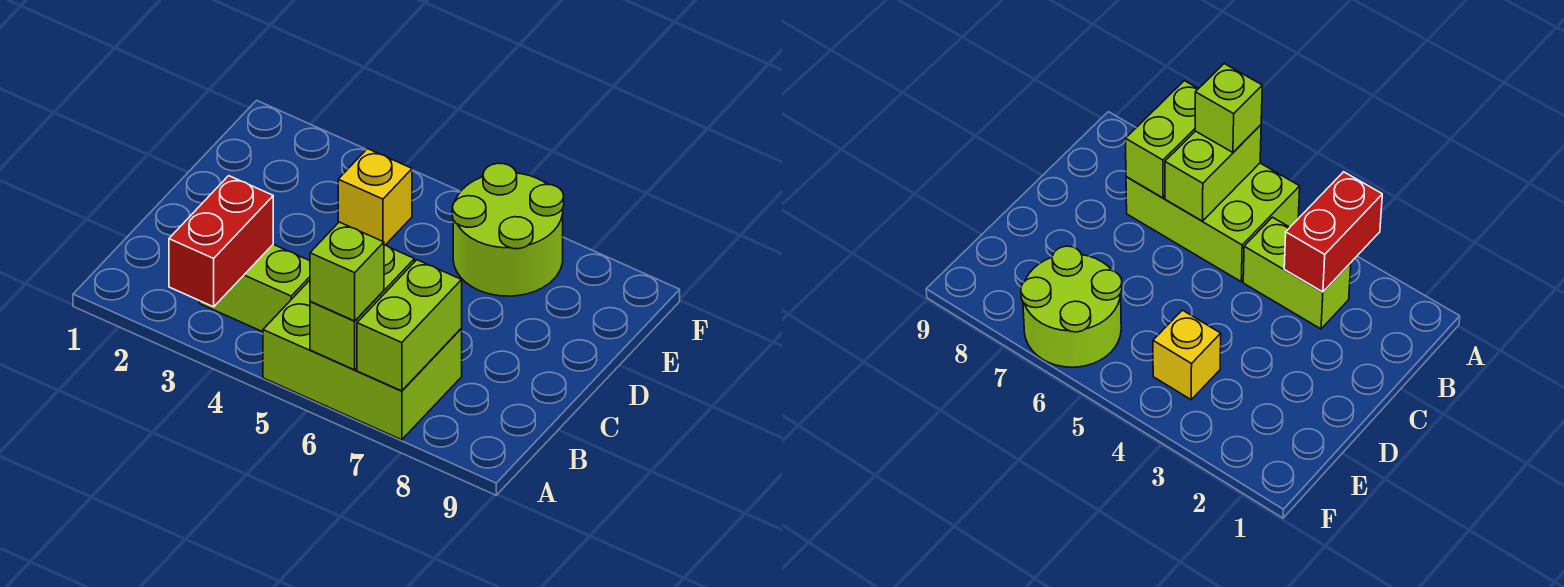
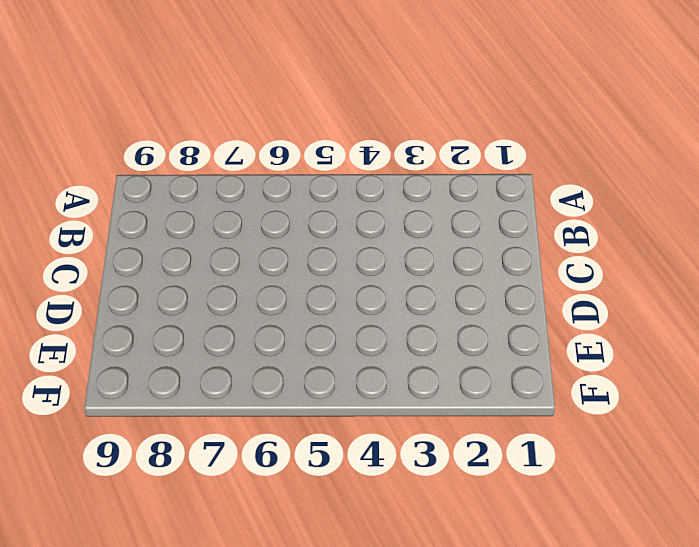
none -> lime brick A5:B7 level 1
none -> lime brick B3:B4 level 1

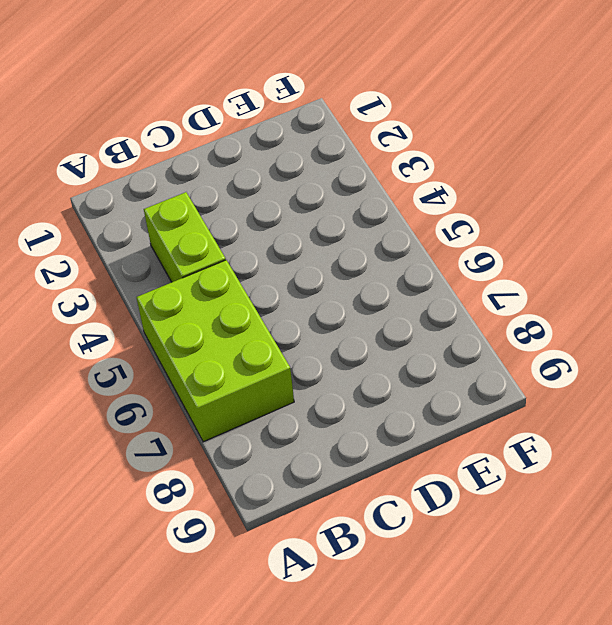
none -> yellow brick E4 level 1
none -> lime round brick E6:F7 level 1

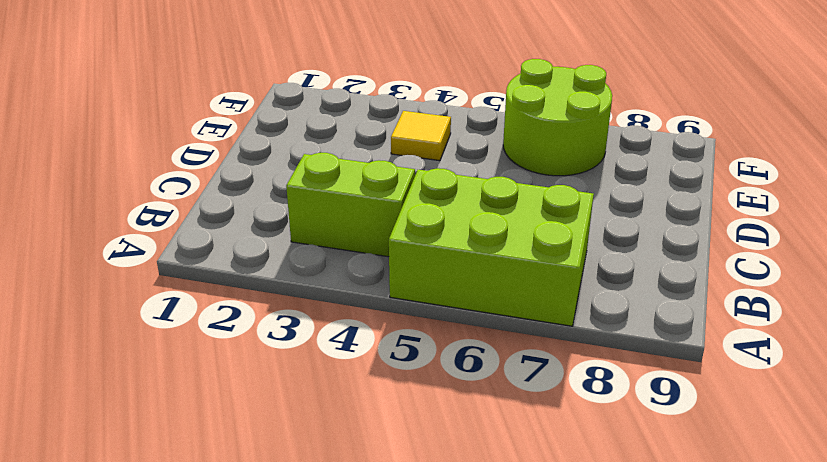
yellow tile E4 level 1 -> yellow brick E4 level 1
none -> red brick A3:B3 level 2
none -> lime brick A6:B6 level 2

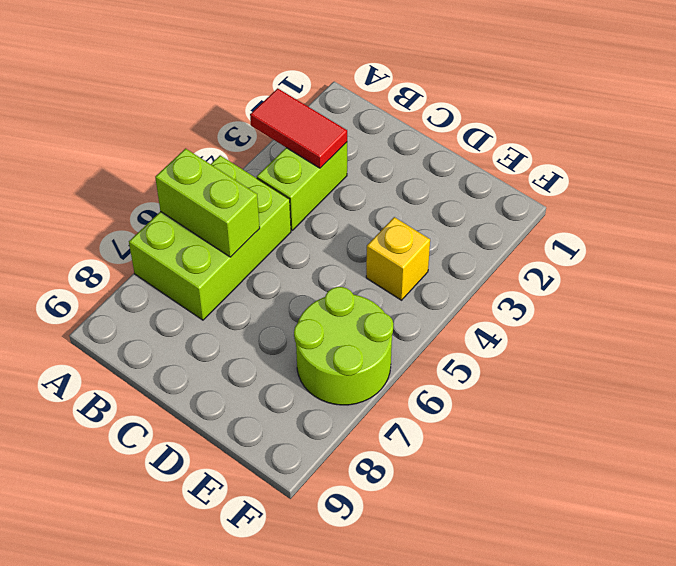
red tile A3:B3 level 2 -> red brick A3:B3 level 2
none -> lime brick A7:B7 level 2
none -> lime brick A6 level 3

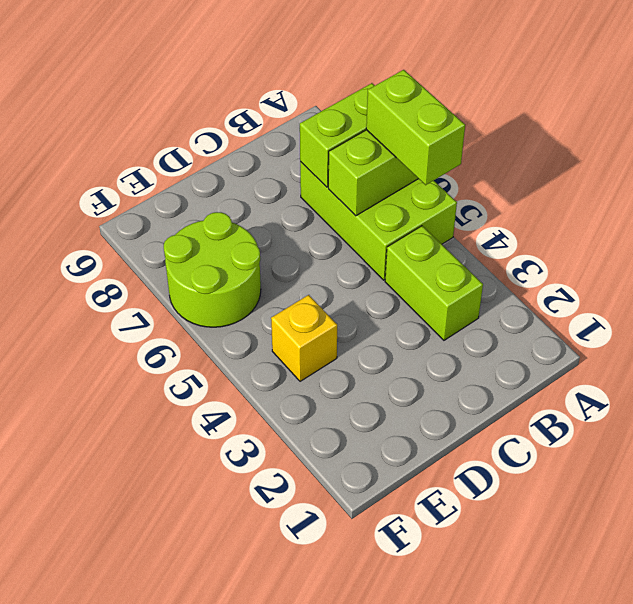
lime brick A5:A6 level 3 -> lime brick A6 level 3
none -> red brick A3:B3 level 2

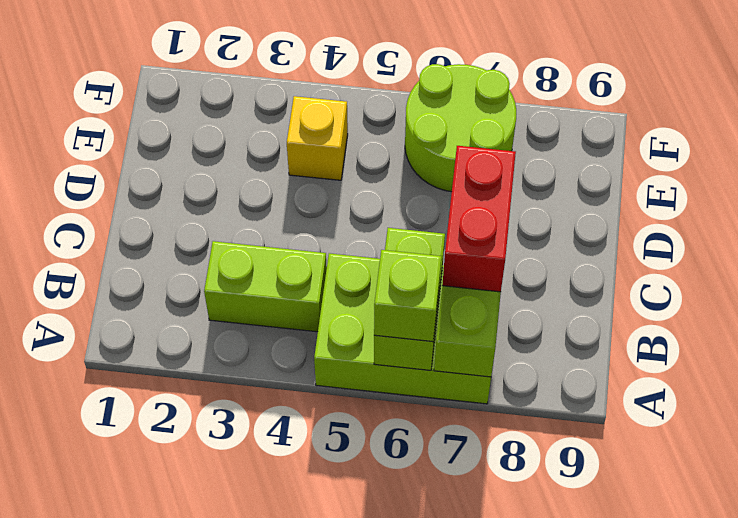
red brick B7:C7 level 3 -> red brick A3:B3 level 2

